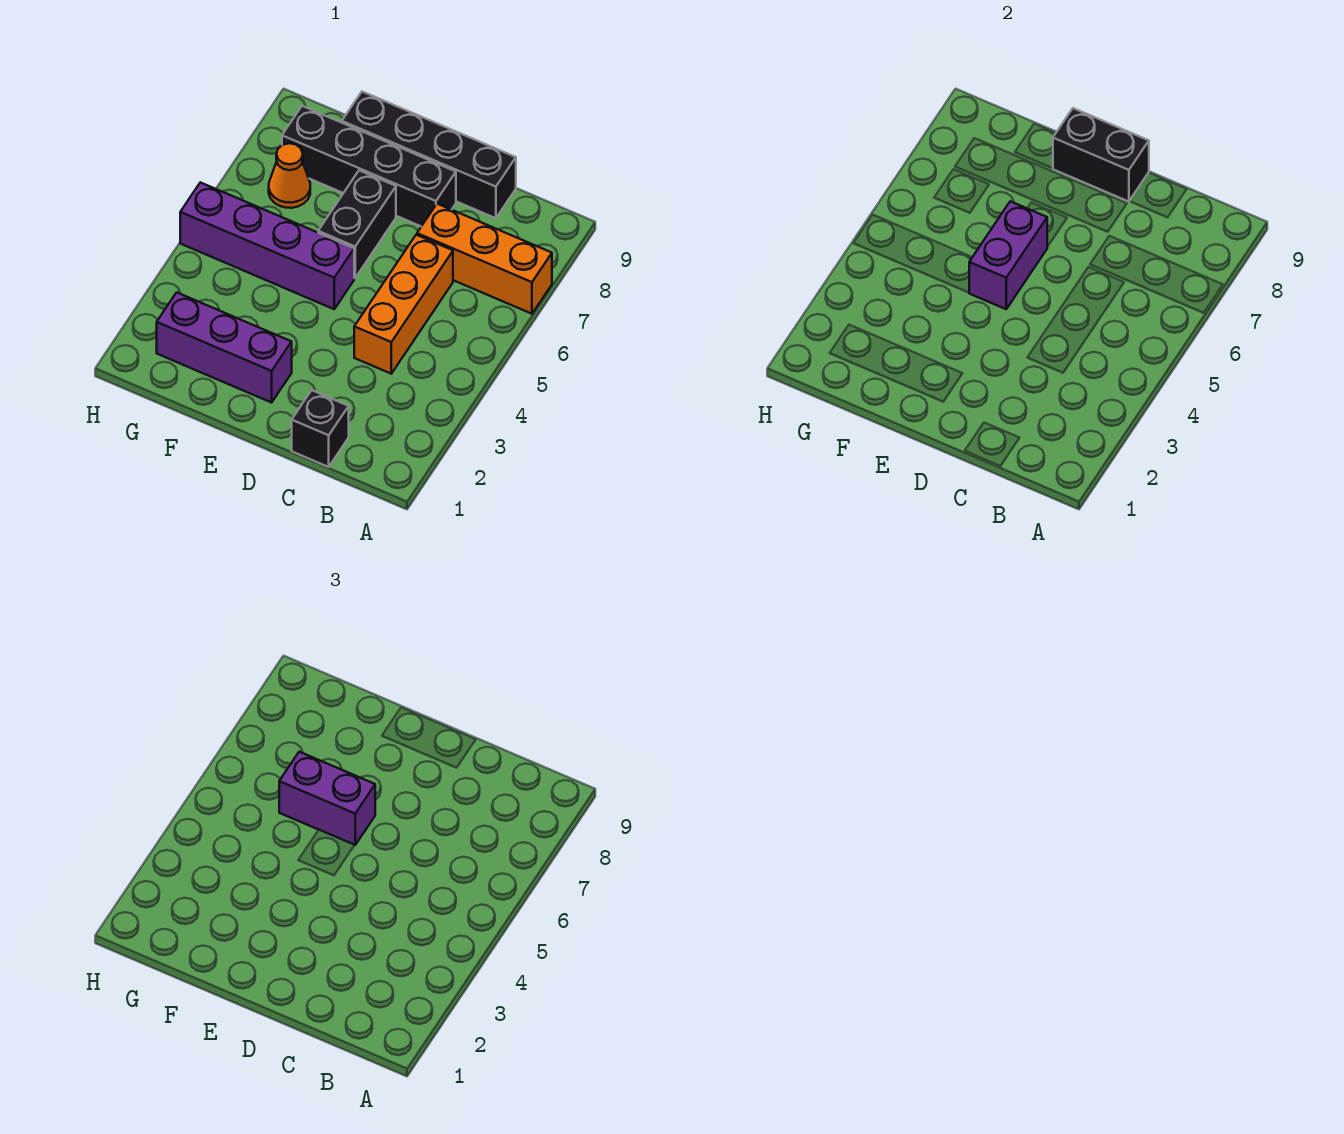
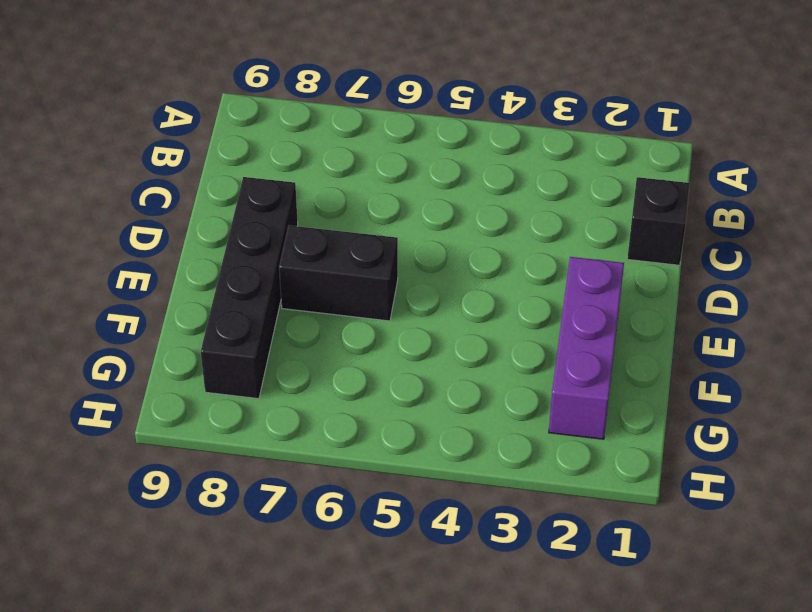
none -> orange brick A7:C7 level 1
none -> orange brick C4:C6 level 1
none -> black brick C9:F9 level 1

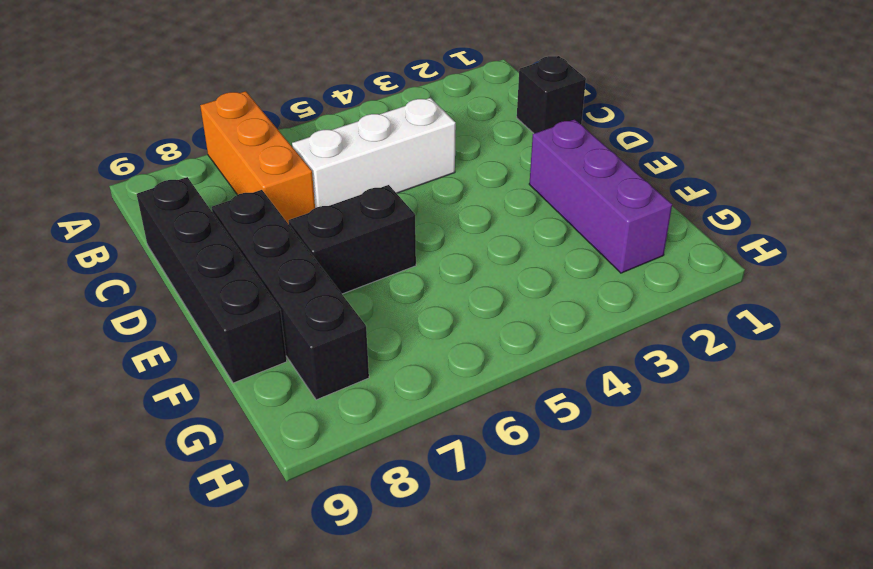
white brick C4:C6 level 1 -> orange brick C4:C6 level 1
none -> purple brick E5:H5 level 1
none -> orange cone G7 level 1
none -> black brick D9:E9 level 2

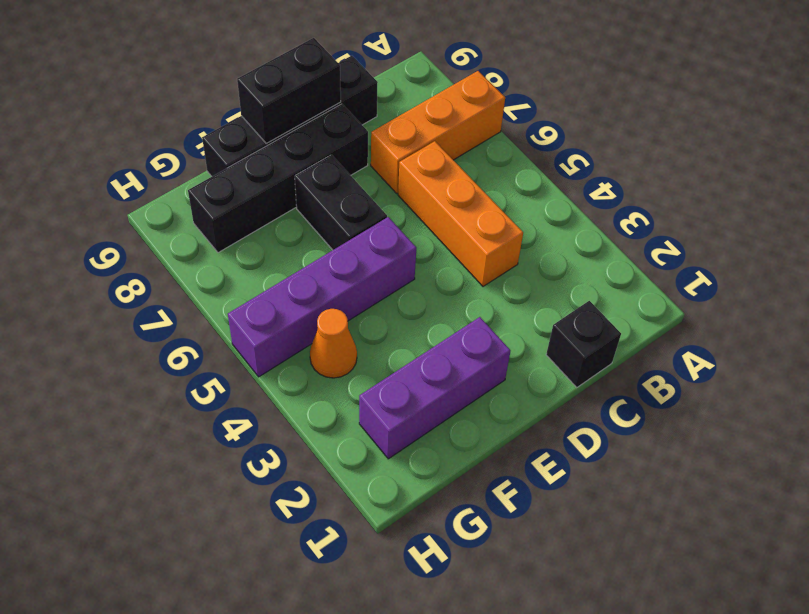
orange cone G4 level 1 -> orange cone G7 level 1
none -> purple brick E5:E6 level 2
none -> purple brick E6:F6 level 3

